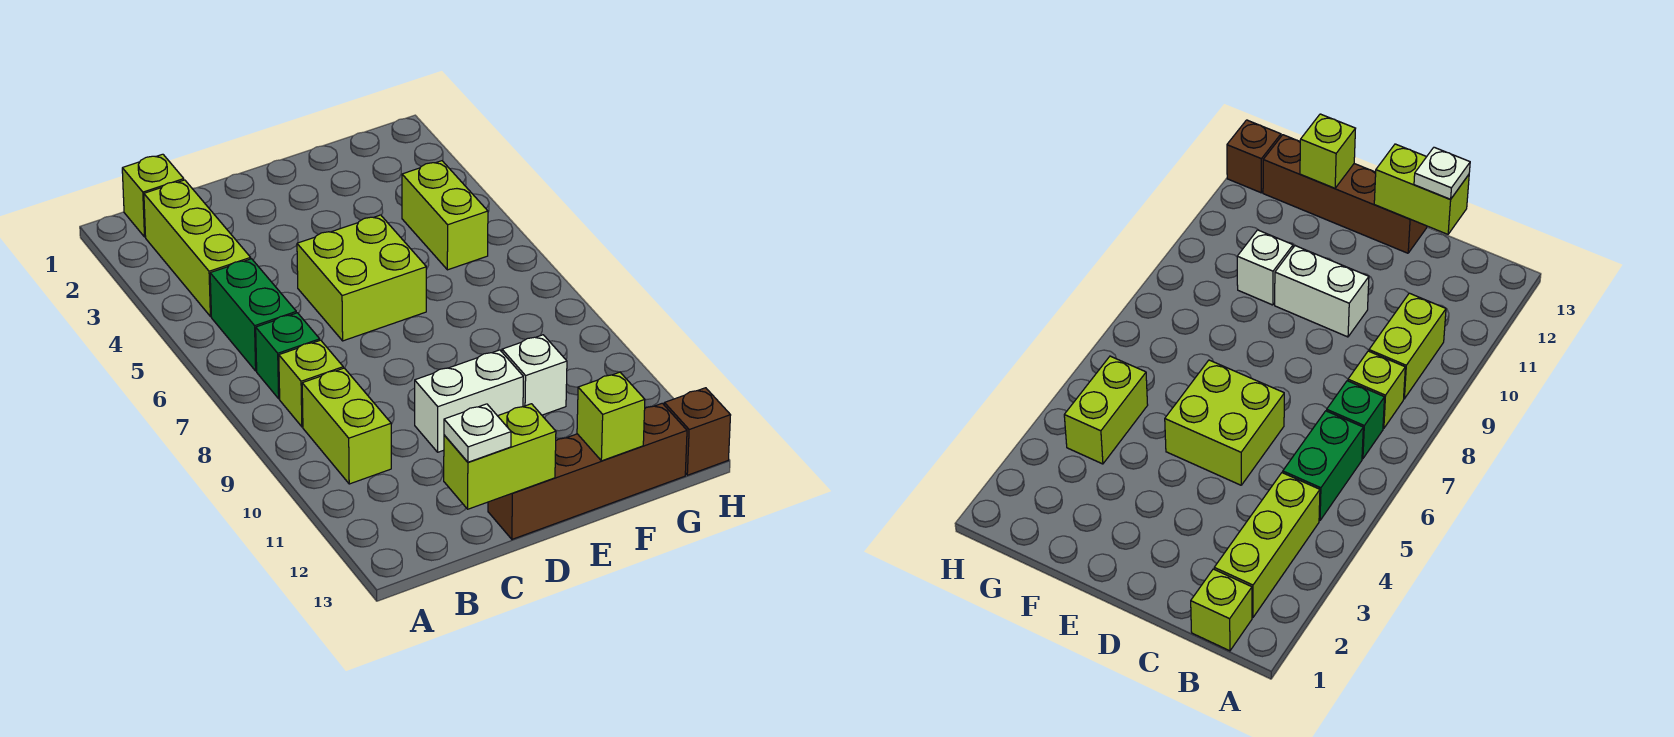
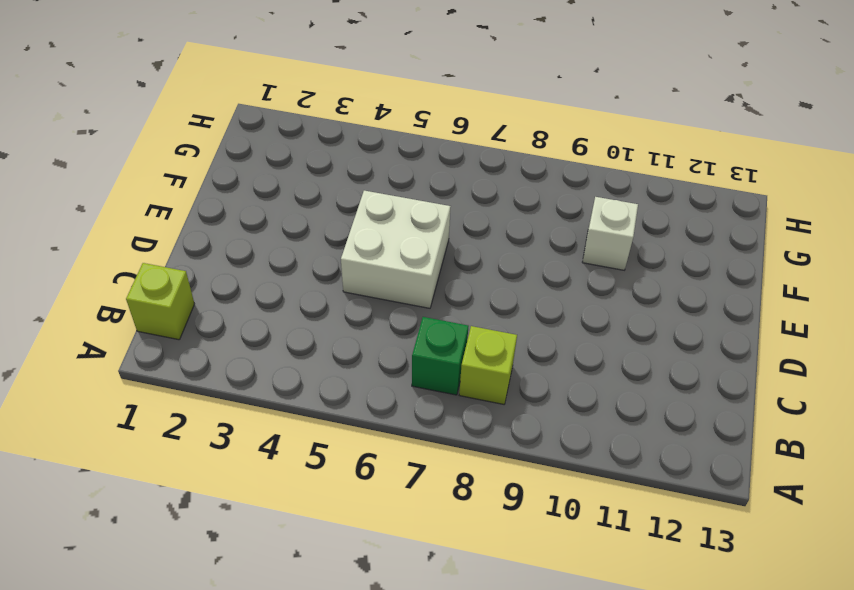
white brick D5:E6 level 1 -> lime brick D5:E6 level 1
none -> lime brick B2:B4 level 1
none -> green brick B5:B6 level 1
none -> lime brick B9:B10 level 1

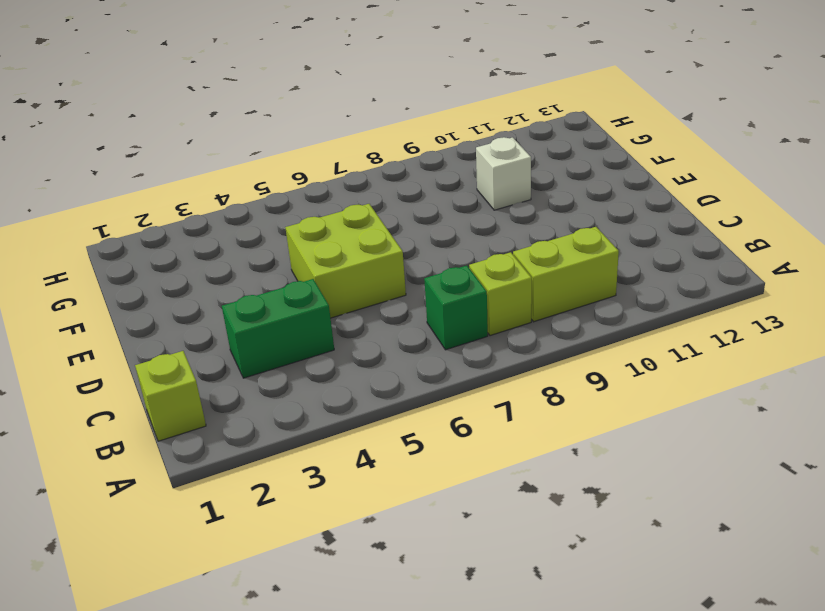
green brick C3:C4 level 1 -> green brick B5:B6 level 1
none -> lime brick B2:B4 level 1
none -> white brick D10:E10 level 1
none -> brown brick D13:G13 level 1

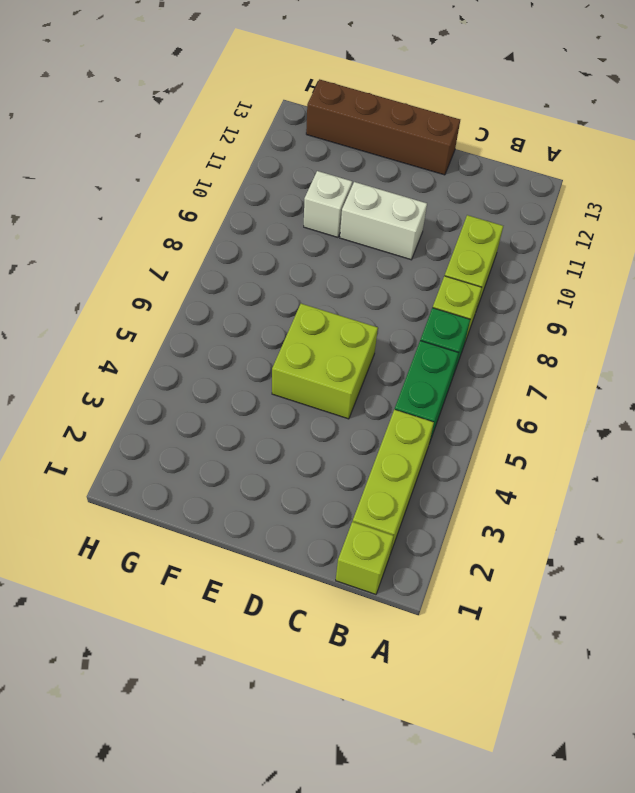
none -> lime brick G4:G5 level 1
none -> brown brick H13 level 1
none -> lime brick C13:D13 level 2

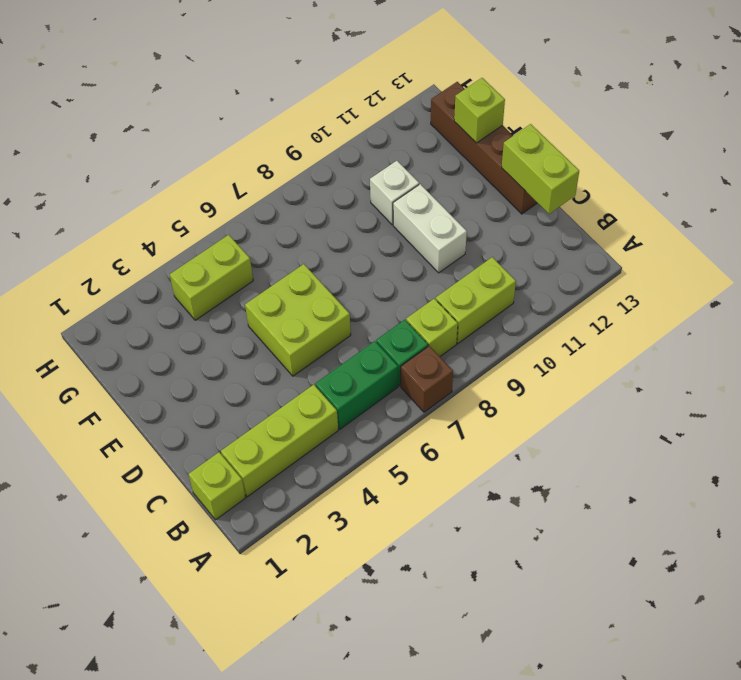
brown brick A7 level 1 -> brown brick H13 level 1
none -> white plate C13 level 3

